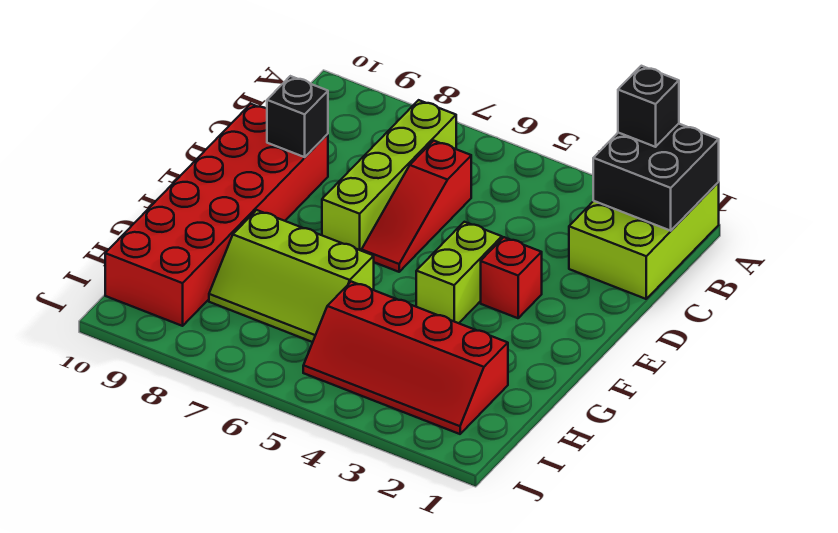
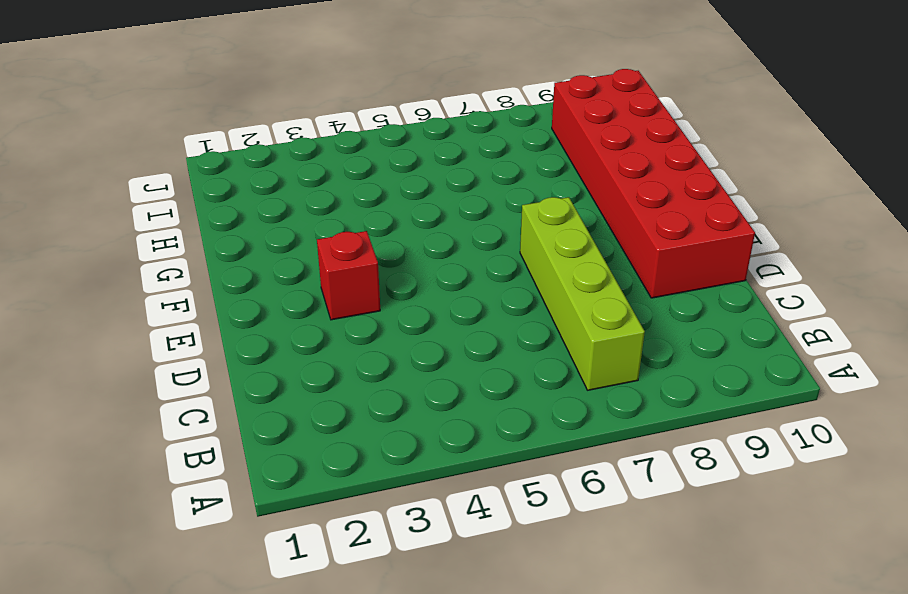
none -> lime brick A1:C2 level 1
none -> red slope C6:E6 level 1 top C

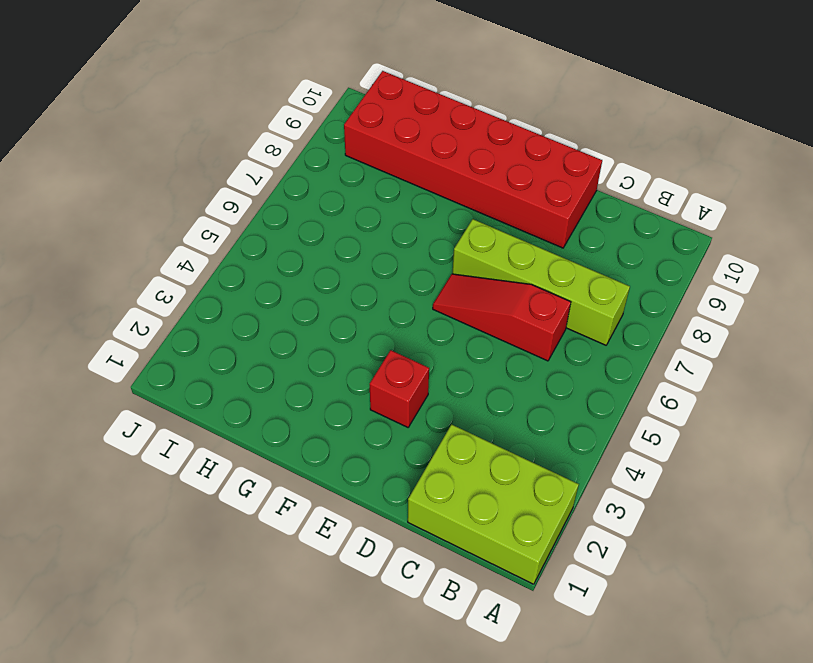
none -> lime brick E4:F4 level 1
none -> lime slope G6:H8 level 1 top G

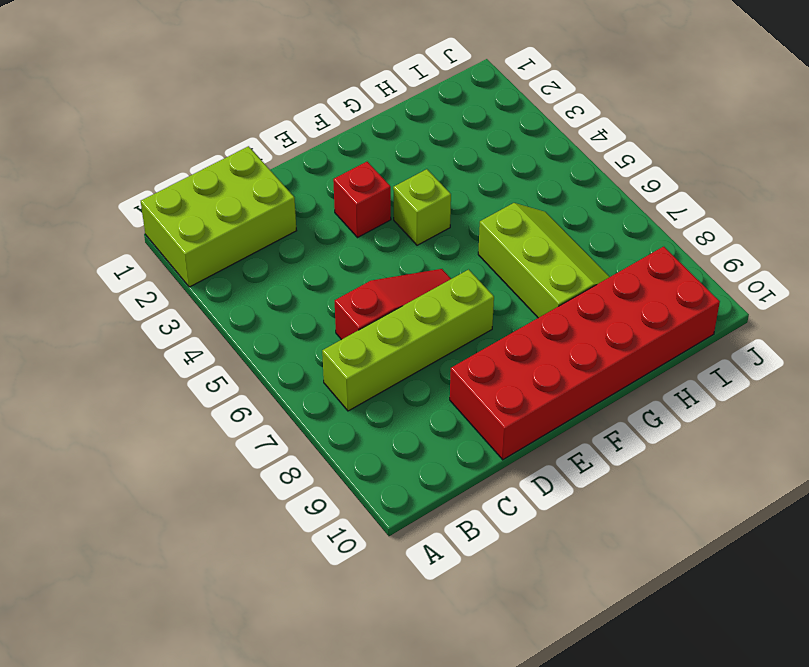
lime brick F4 level 1 -> lime brick E4:F4 level 1
none -> red slope H2:I5 level 1 top H
none -> black brick A1:B2 level 2

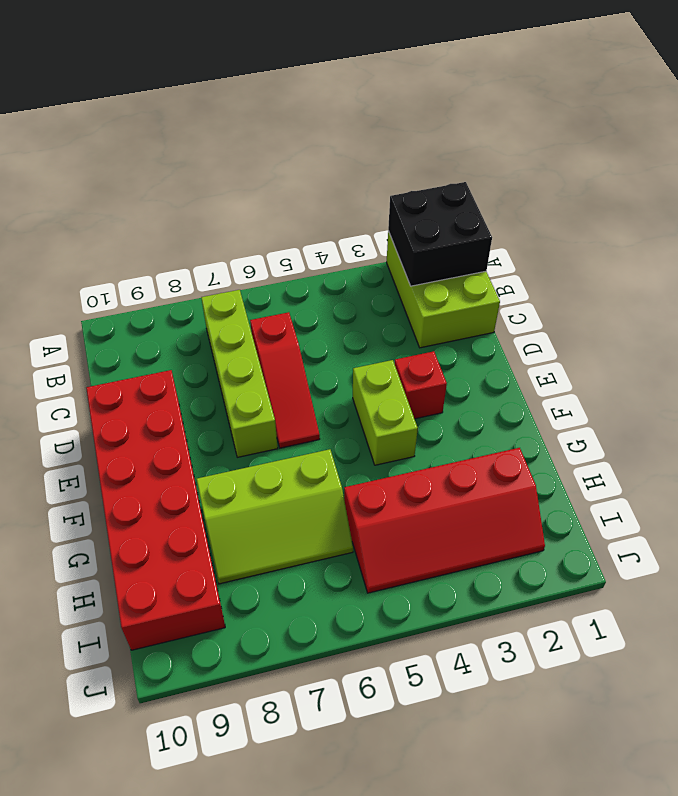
none -> black brick D9 level 2
none -> black brick A2 level 3

